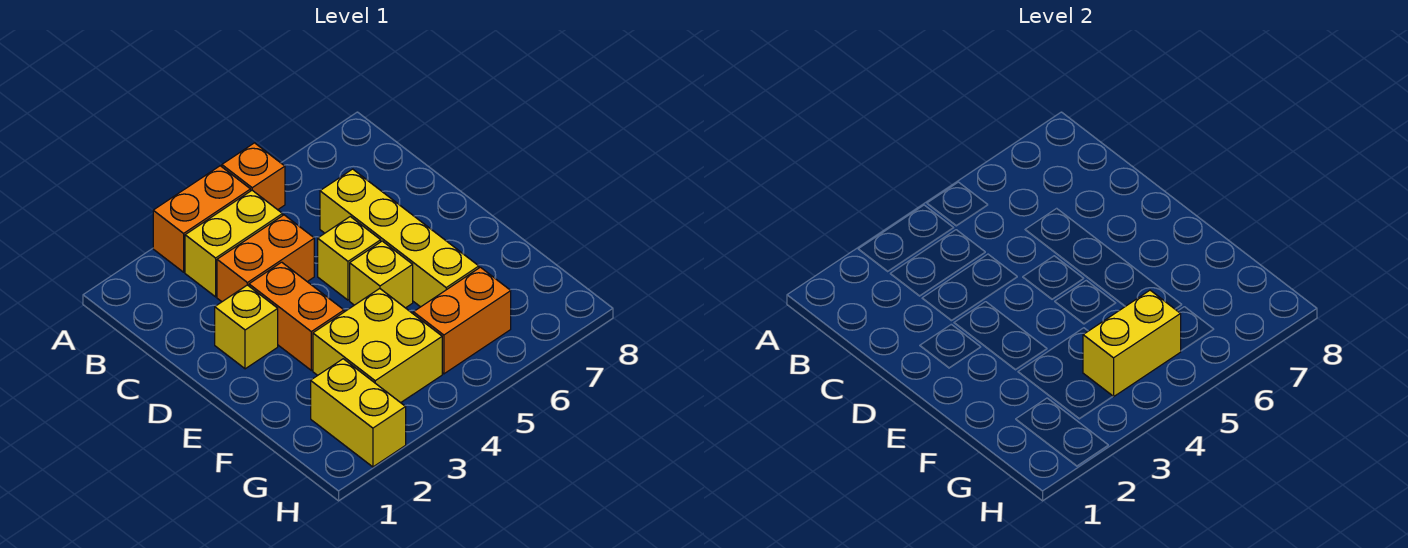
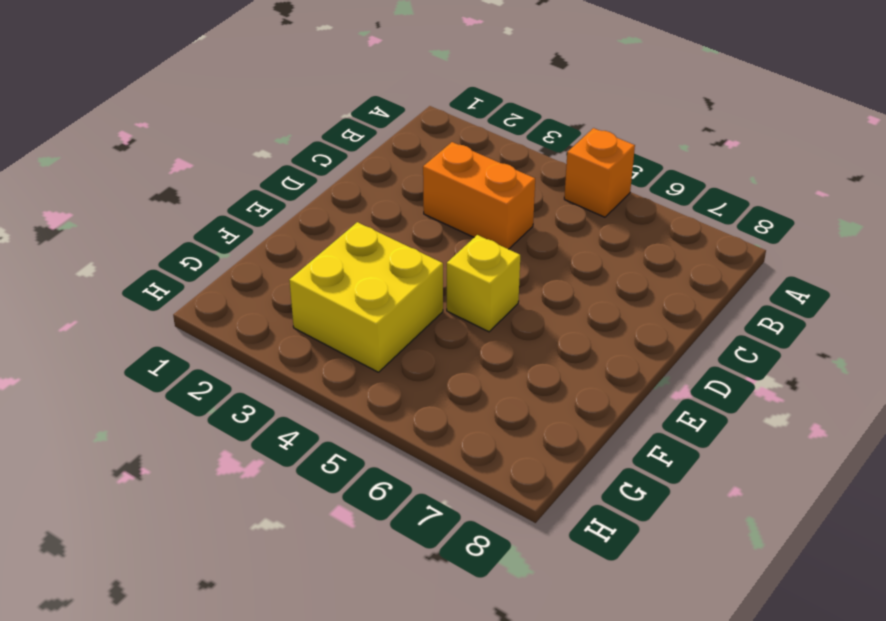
none -> orange brick A3:A4 level 1
none -> yellow brick B3:B4 level 1
none -> yellow brick C6:F6 level 1

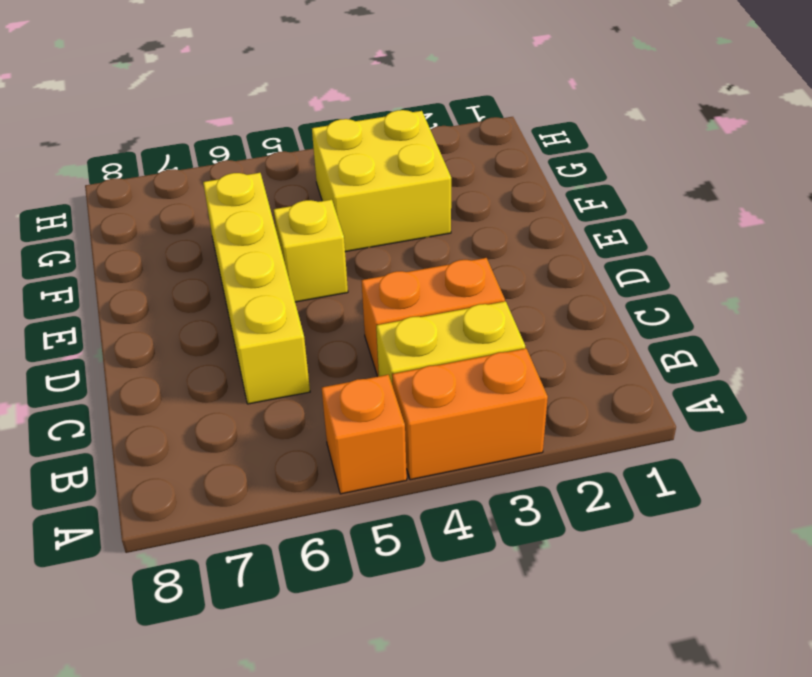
none -> yellow brick D2 level 1
none -> orange brick D3:E3 level 1
none -> yellow brick D5 level 1

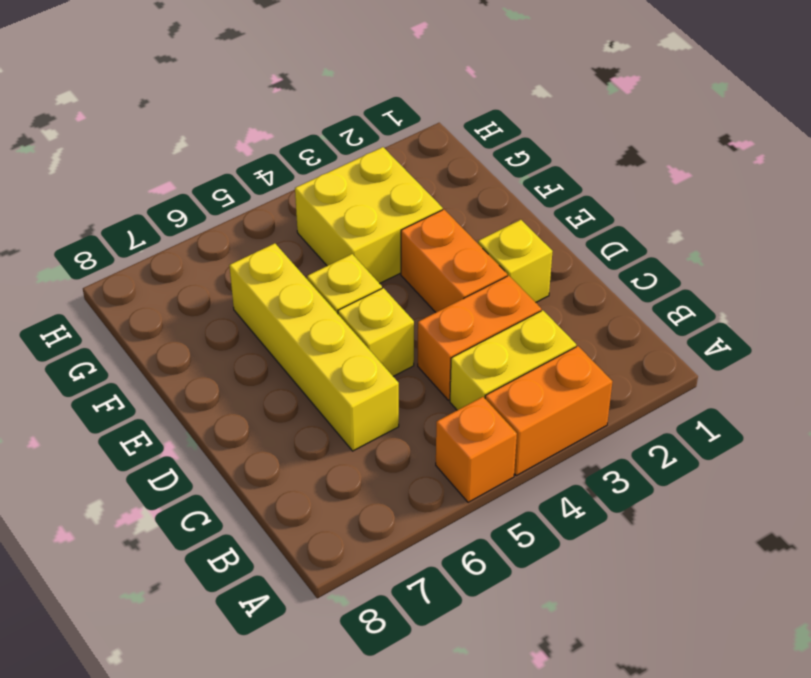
none -> yellow brick G2:H2 level 1
none -> orange brick G5:G6 level 1
none -> yellow brick G4:G5 level 2

